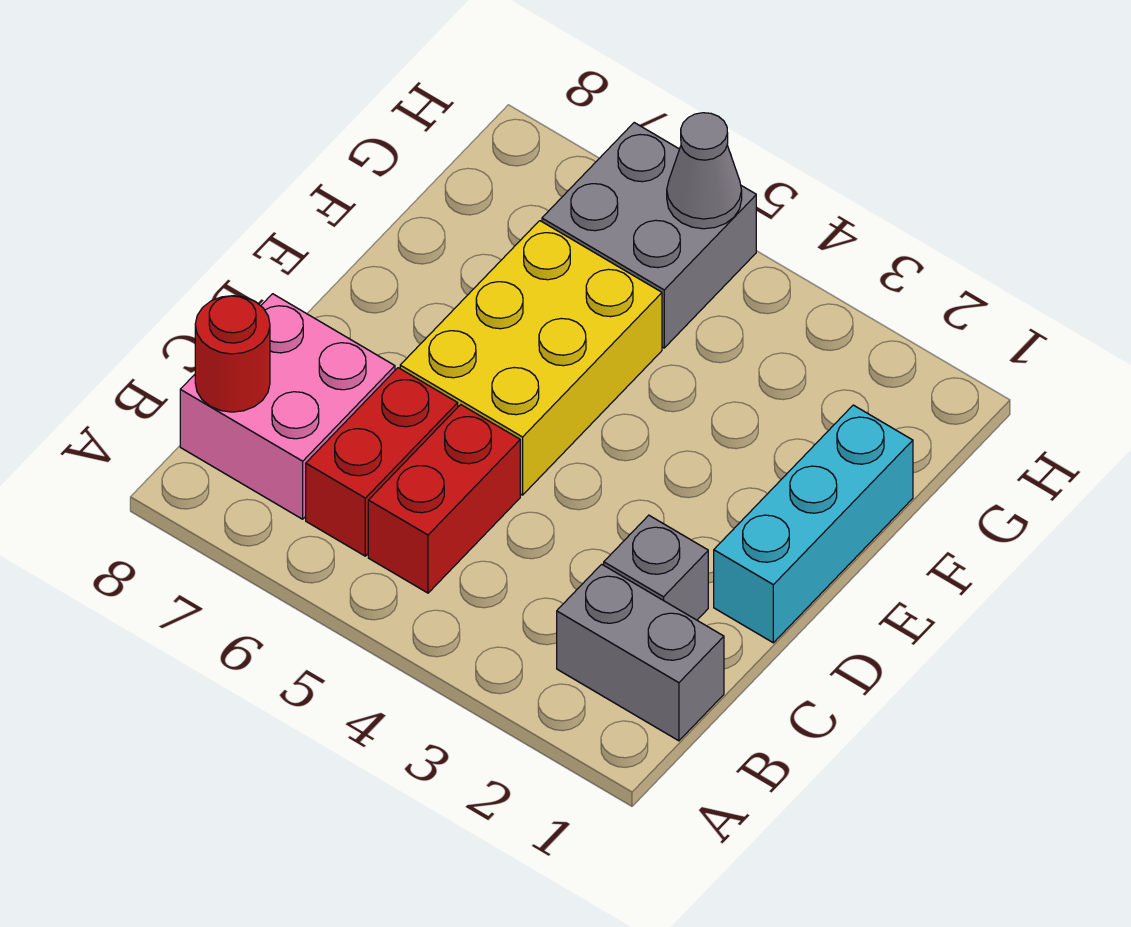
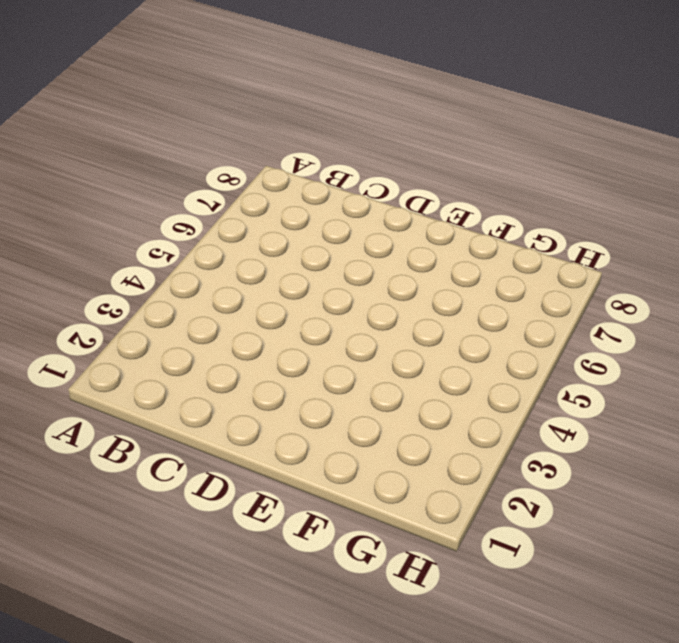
none -> grey brick B1:B2 level 1
none -> red brick B5:C5 level 1

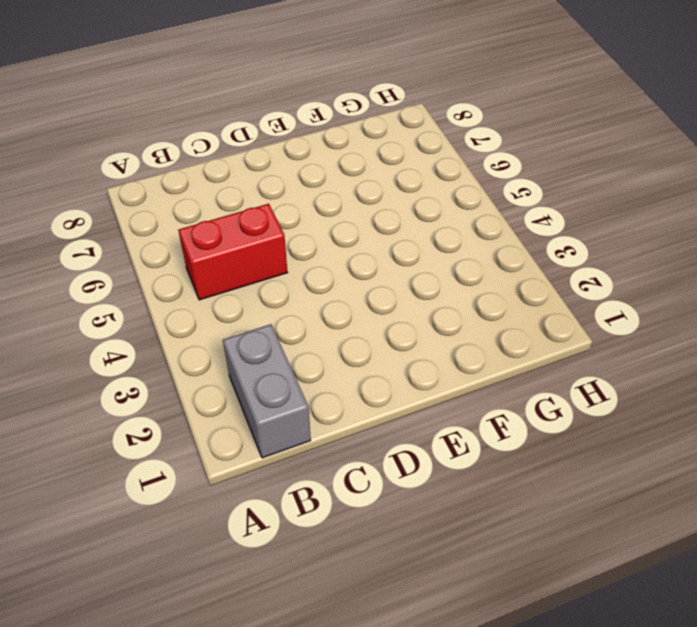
none -> red brick B6:C6 level 1
none -> pink brick B7:C8 level 1

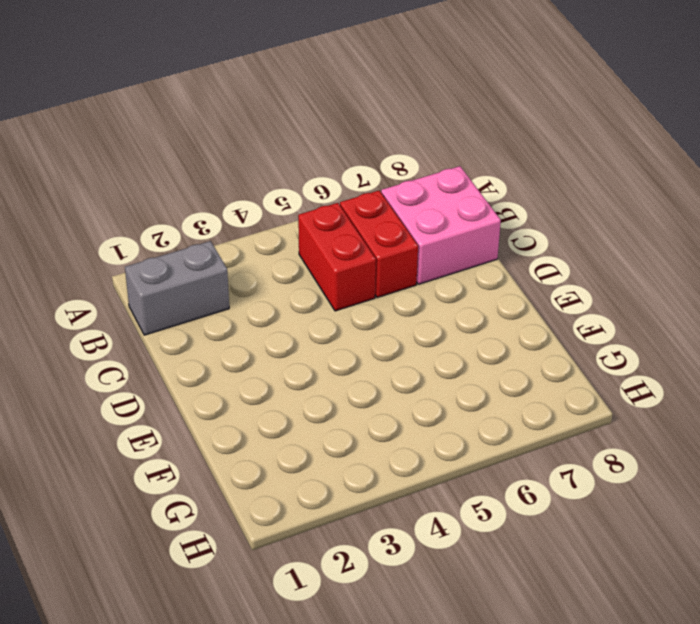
none -> grey brick C2 level 1
none -> cyan brick D1:F1 level 1

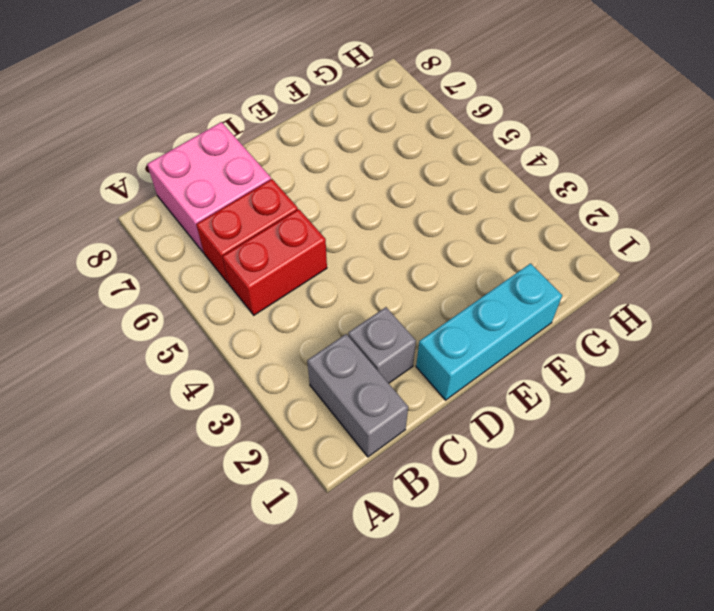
none -> yellow brick D5:F6 level 1
none -> grey brick G5:H6 level 1

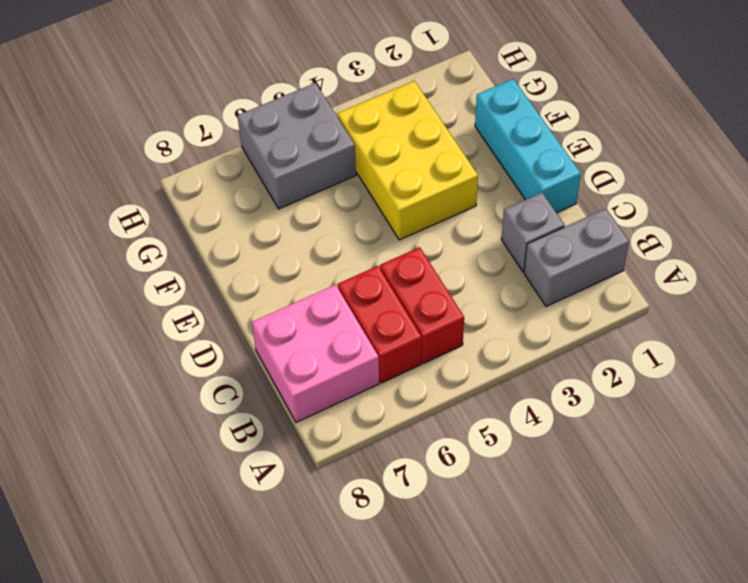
yellow brick E3:G4 level 1 -> yellow brick D5:F6 level 1
none -> red round brick B8 level 2
none -> grey cone H5 level 2

